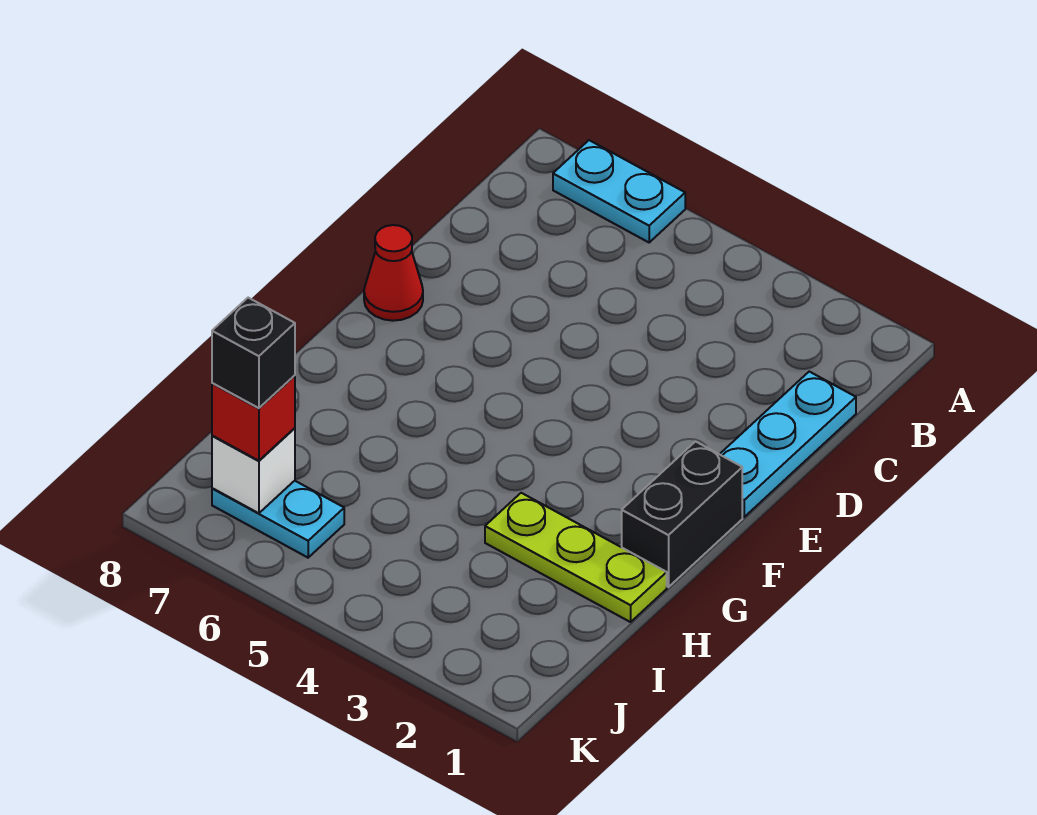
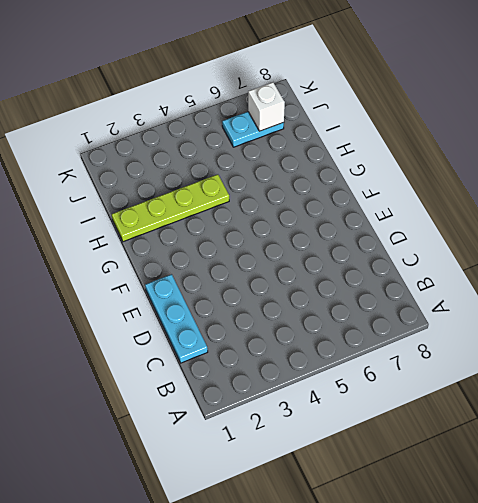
lime plate H1:H4 level 1 -> lime plate H1:H3 level 1
none -> cyan plate A6:A7 level 1
none -> red cone E8 level 1

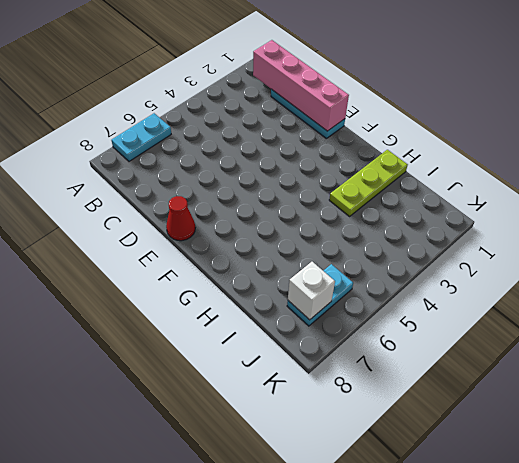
pink brick B1:E1 level 2 -> none
none -> black brick F1:G1 level 1
none -> red brick J7 level 3

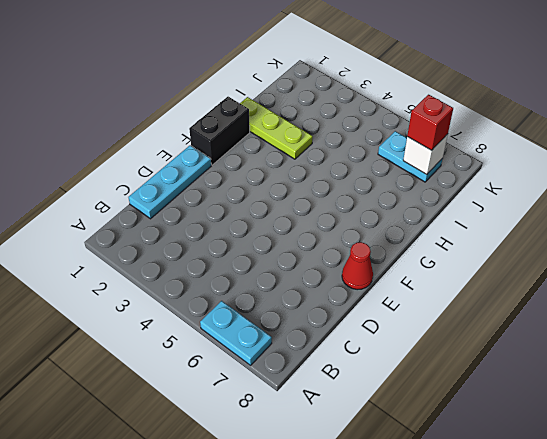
none -> black brick J7 level 4

